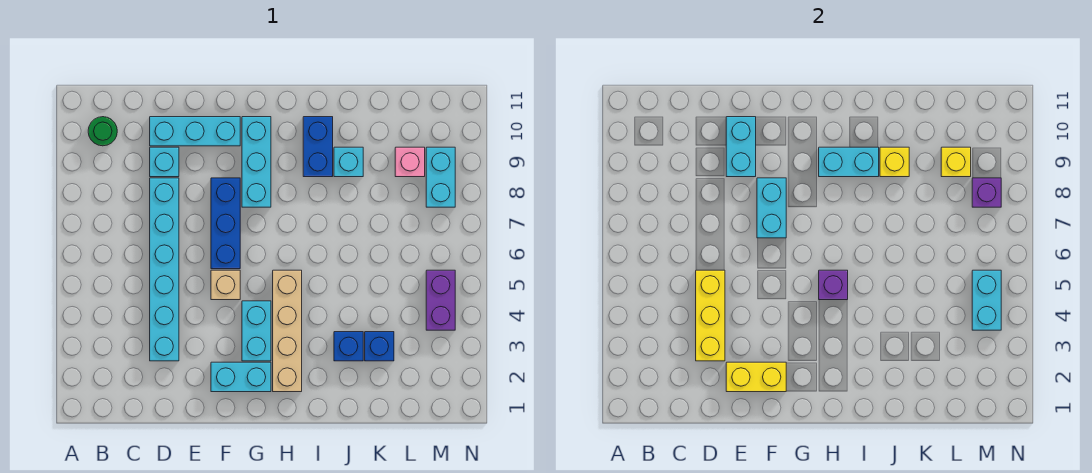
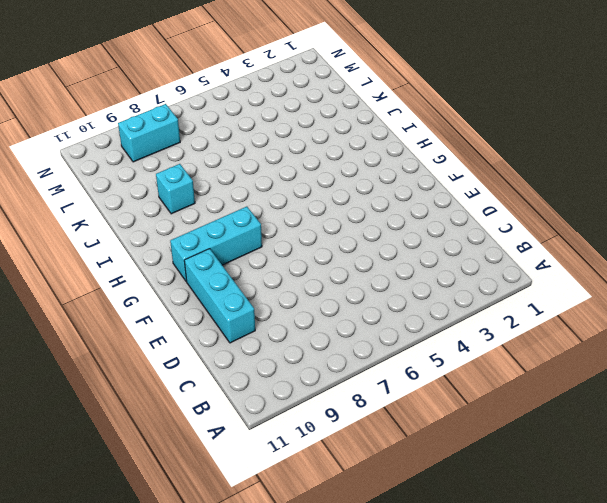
none -> green round brick B10 level 1
none -> cyan brick D3:D8 level 1
none -> cyan brick D9 level 1

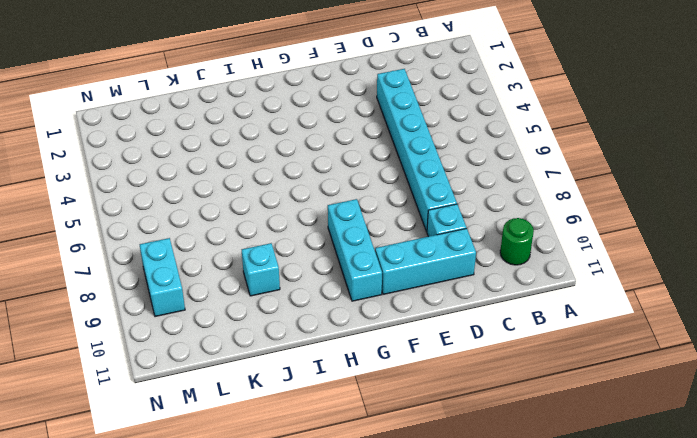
none -> cyan brick F2:G2 level 1
none -> tan brick F5 level 1
none -> blue brick F6:F8 level 1

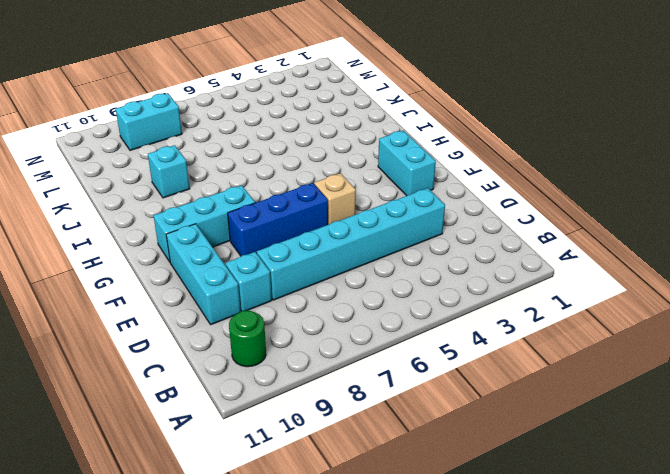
none -> cyan brick G3:G4 level 1
none -> tan brick H2:H5 level 1
none -> blue brick I9:I10 level 1

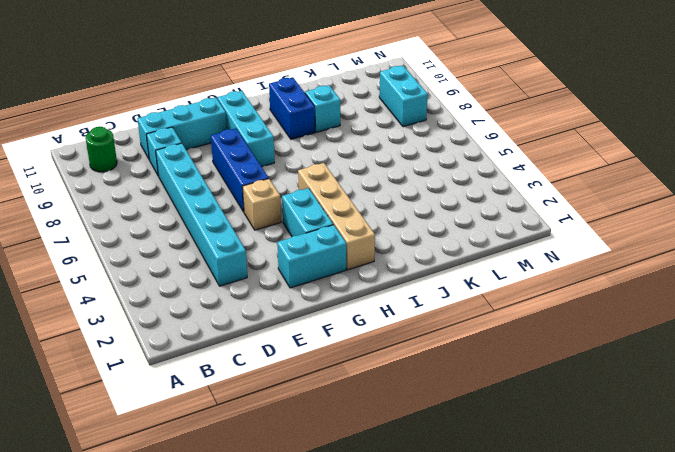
none -> blue brick J3 level 1
none -> blue brick K3 level 1
none -> pink brick L9 level 1

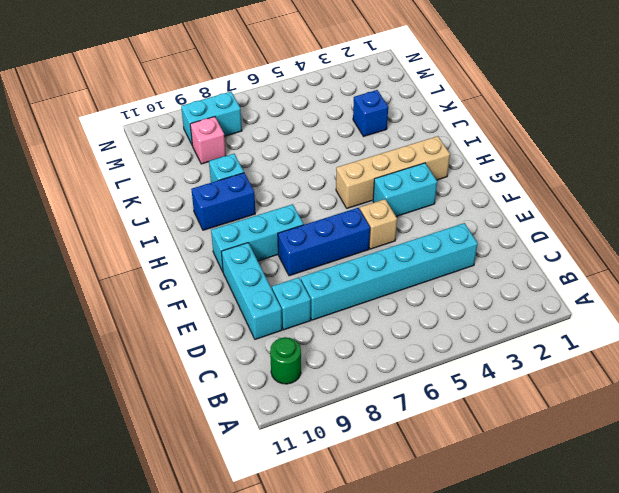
none -> cyan brick F2:G2 level 1
none -> blue brick J3 level 1
none -> purple brick M4:M5 level 1

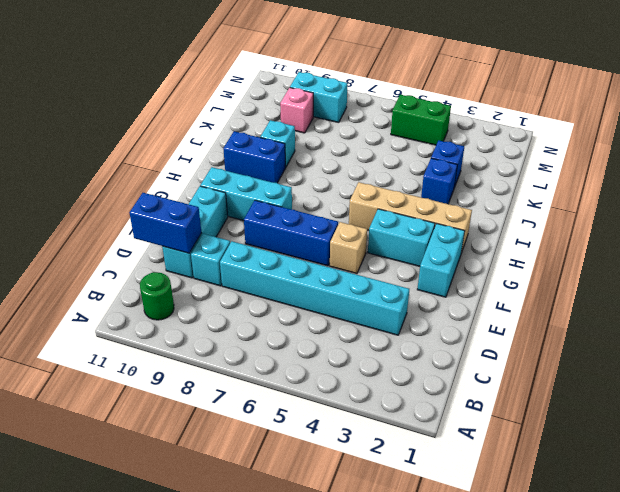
blue brick D10:D11 level 2 -> none
green brick M4:M5 level 1 -> purple brick M4:M5 level 1
none -> yellow brick D3:D5 level 2
none -> yellow brick E2:F2 level 2
none -> cyan brick E9:E10 level 2

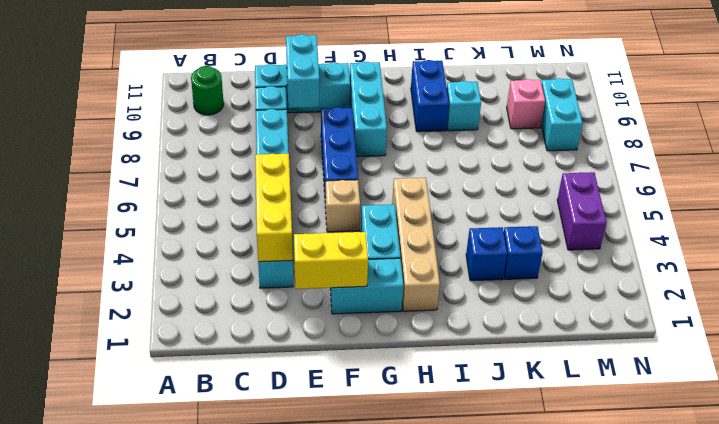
none -> cyan brick F7:F8 level 2
none -> purple brick H5 level 2
none -> cyan brick H9:I9 level 2

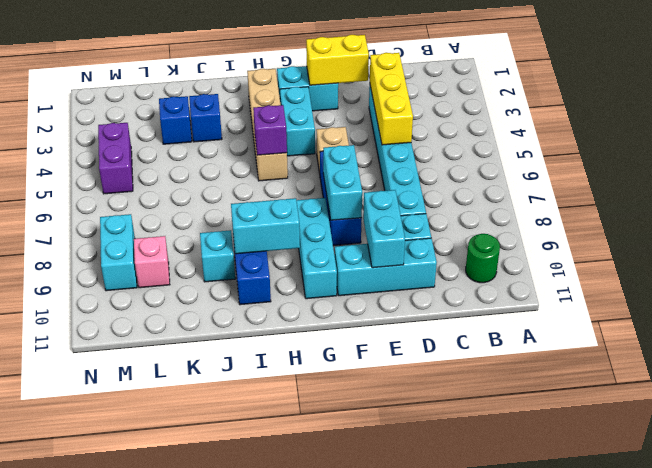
none -> yellow brick J9 level 2
none -> yellow brick L9 level 2
none -> cyan brick M4:M5 level 2

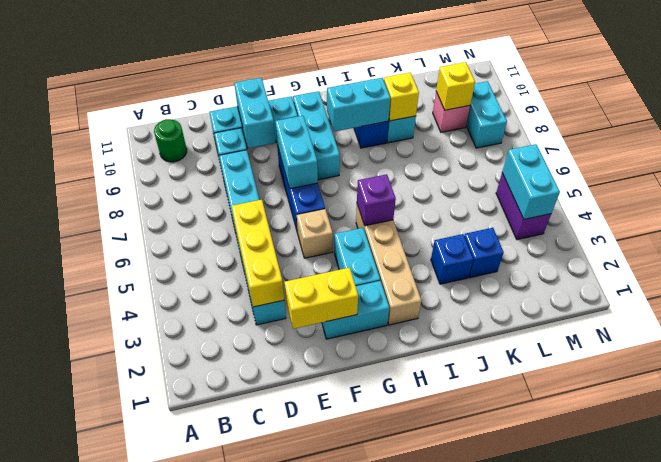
none -> purple brick M8 level 2

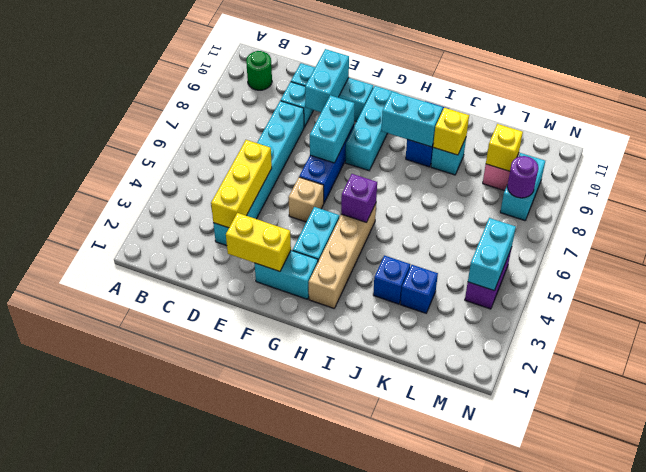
purple round brick M8 level 2 -> purple brick M8 level 2

